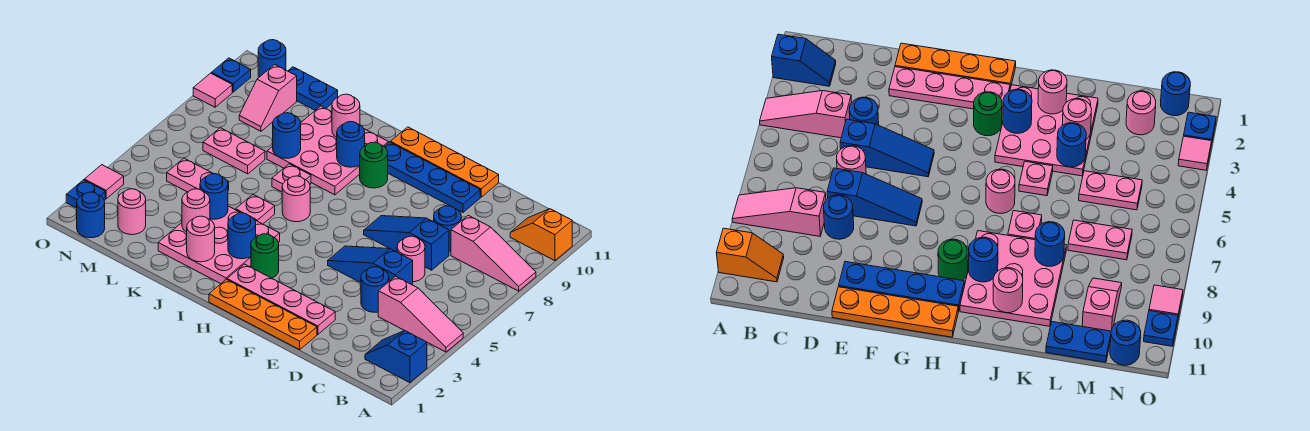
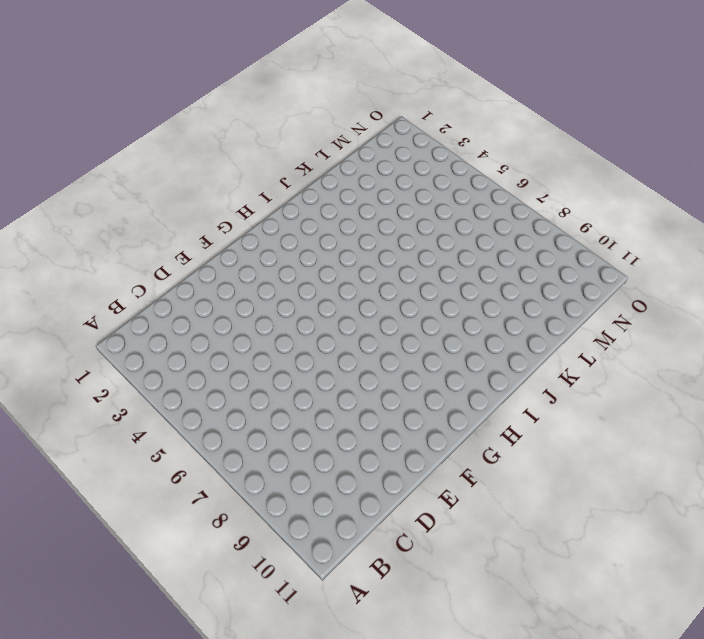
none -> blue slope A2:B2 level 1 top A
none -> pink slope A4:C4 level 1 top C
none -> pink slope A8:C8 level 1 top C
none -> orange slope A10:B10 level 1 top A

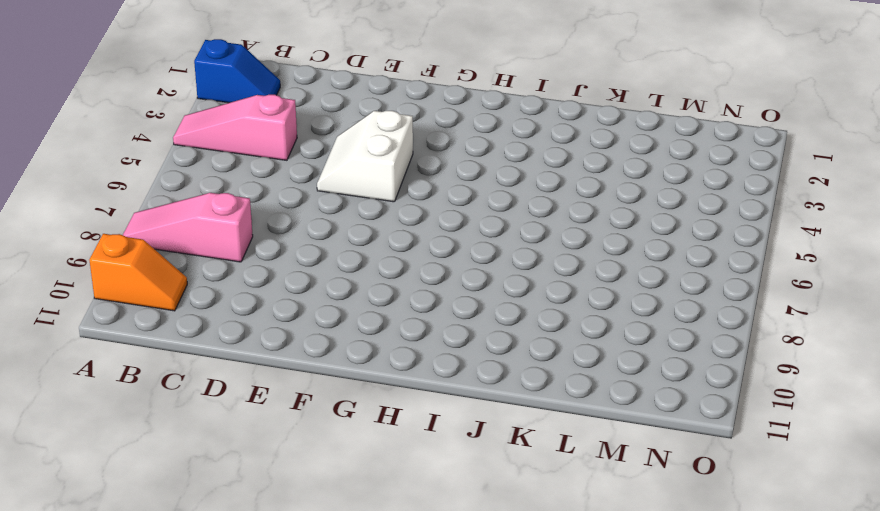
white slope E4:F5 level 1 top F -> blue slope D5:F5 level 1 top D
none -> blue round brick D4 level 1
none -> pink round brick D6 level 1
none -> blue slope D7:F7 level 1 top D
none -> blue round brick D8 level 1

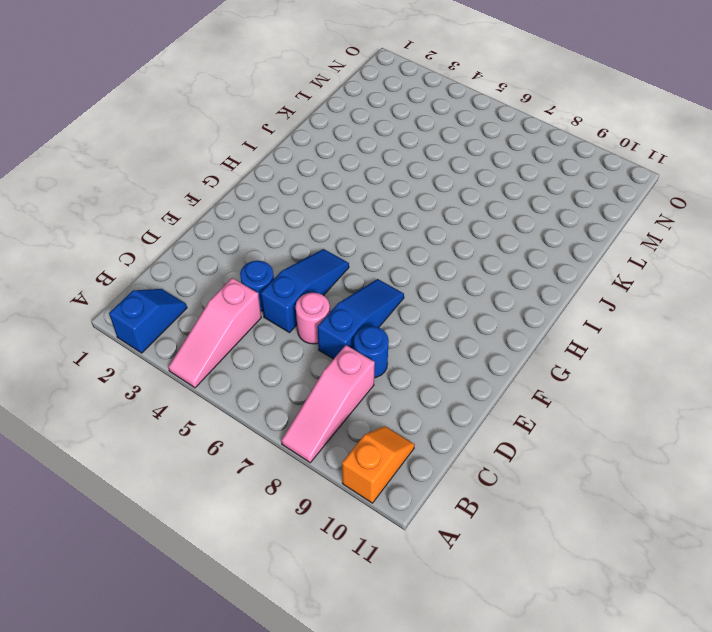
none -> orange plate E1:H1 level 1
none -> pink plate E2:H2 level 1
none -> blue plate E10:H10 level 1
none -> orange plate E11:H11 level 1

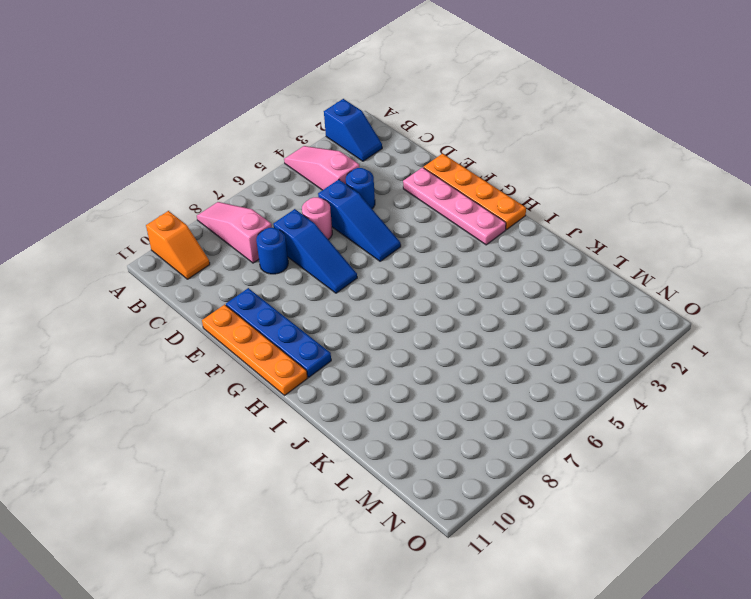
none -> green round brick H3 level 1
none -> green round brick H9 level 1
none -> pink plate I2:K4 level 1
none -> pink round brick I6 level 1

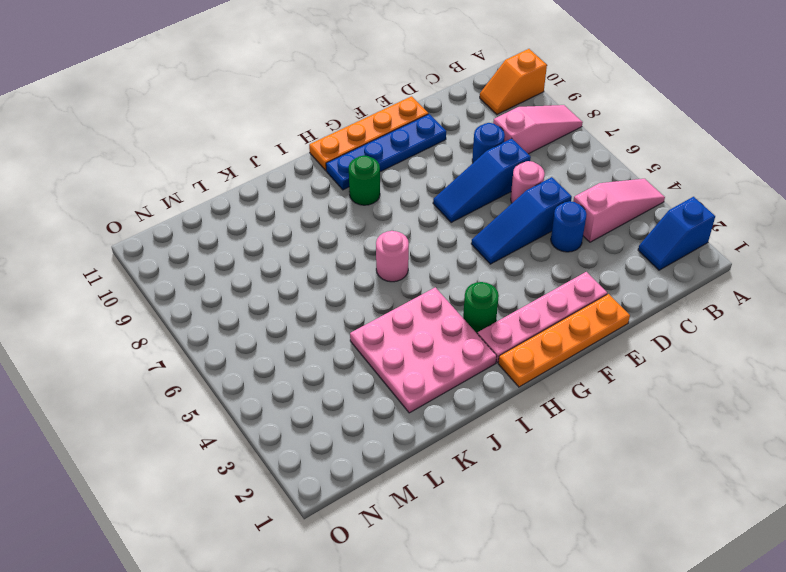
none -> pink plate I8:K10 level 1
none -> pink plate J5 level 1
none -> pink plate J7 level 1
none -> pink plate L5:M5 level 1

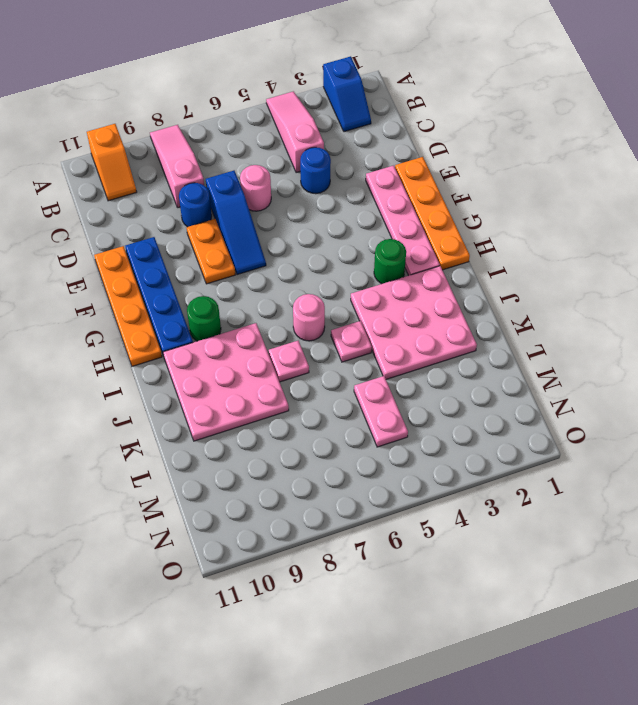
orange plate E8:F8 level 1 -> none
none -> blue slope D5:F5 level 1 top D
none -> pink plate L7:M7 level 1
none -> blue plate L11:M11 level 1
none -> pink round brick M2 level 1

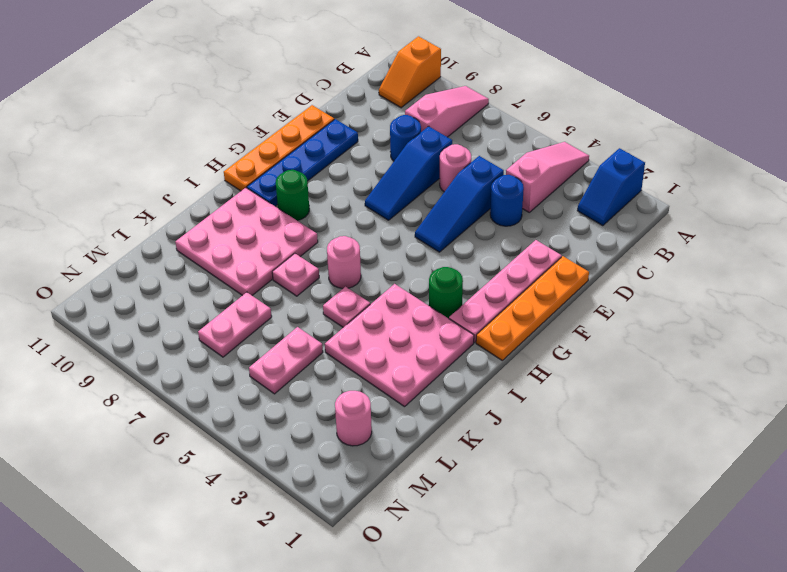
none -> blue plate L11:M11 level 1
none -> pink slope M9:M10 level 1 top 10
none -> blue round brick N1 level 1
none -> blue round brick N11 level 1

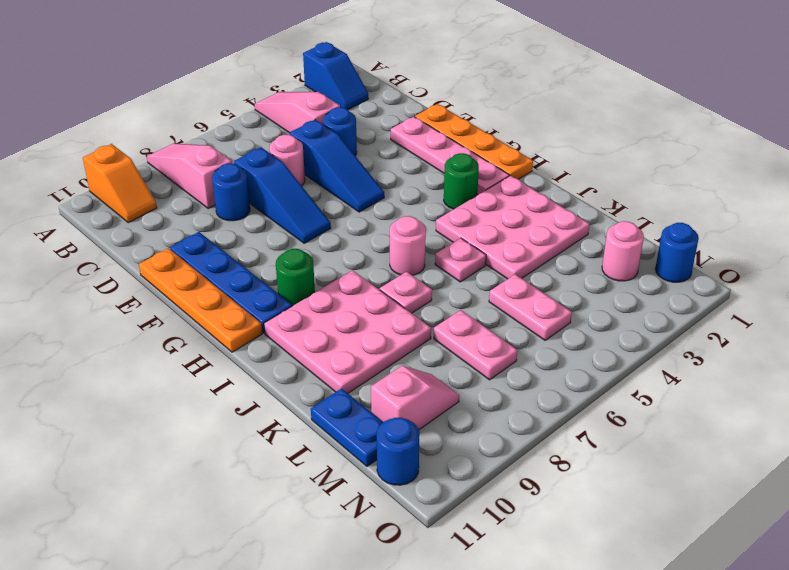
none -> blue plate O2 level 1
none -> pink tile O3 level 1
none -> pink tile O9 level 1
none -> blue plate O10 level 1

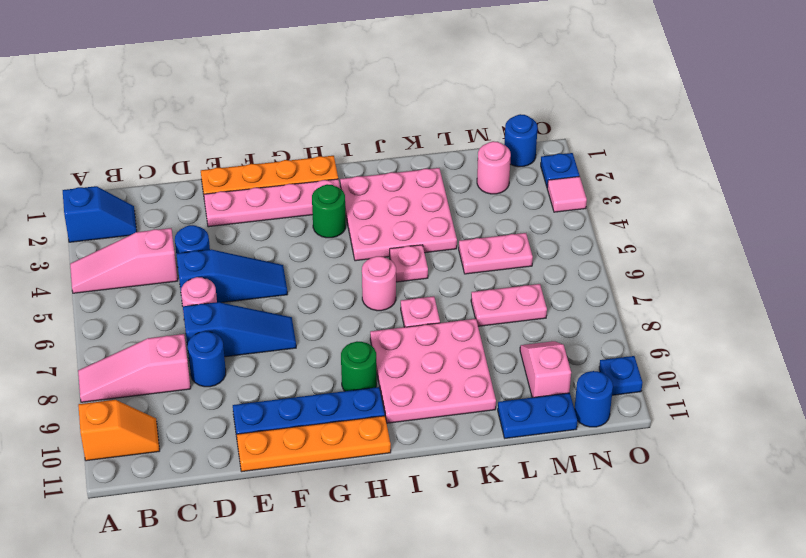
none -> pink tile O9 level 1
none -> blue round brick I3 level 2
none -> blue round brick I9 level 2
none -> pink round brick J2 level 2

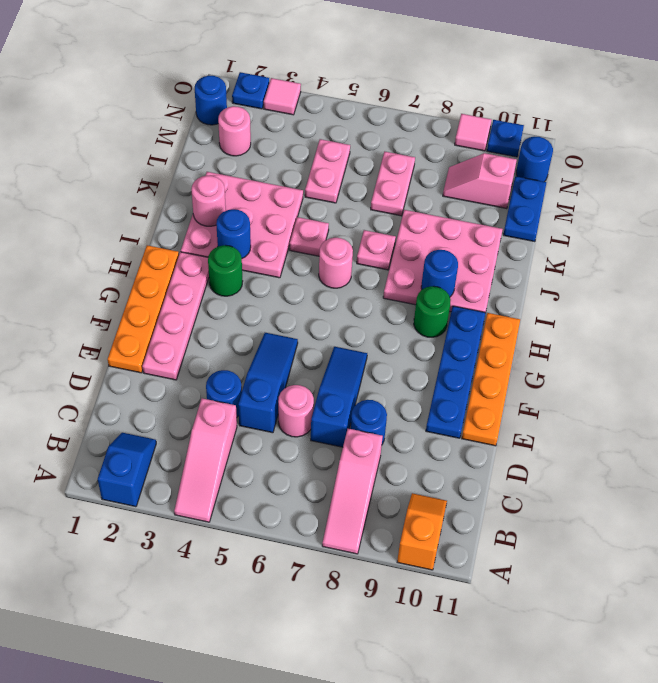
none -> pink round brick J10 level 2
none -> pink round brick K3 level 2
none -> blue round brick K4 level 2
none -> blue round brick K8 level 2

